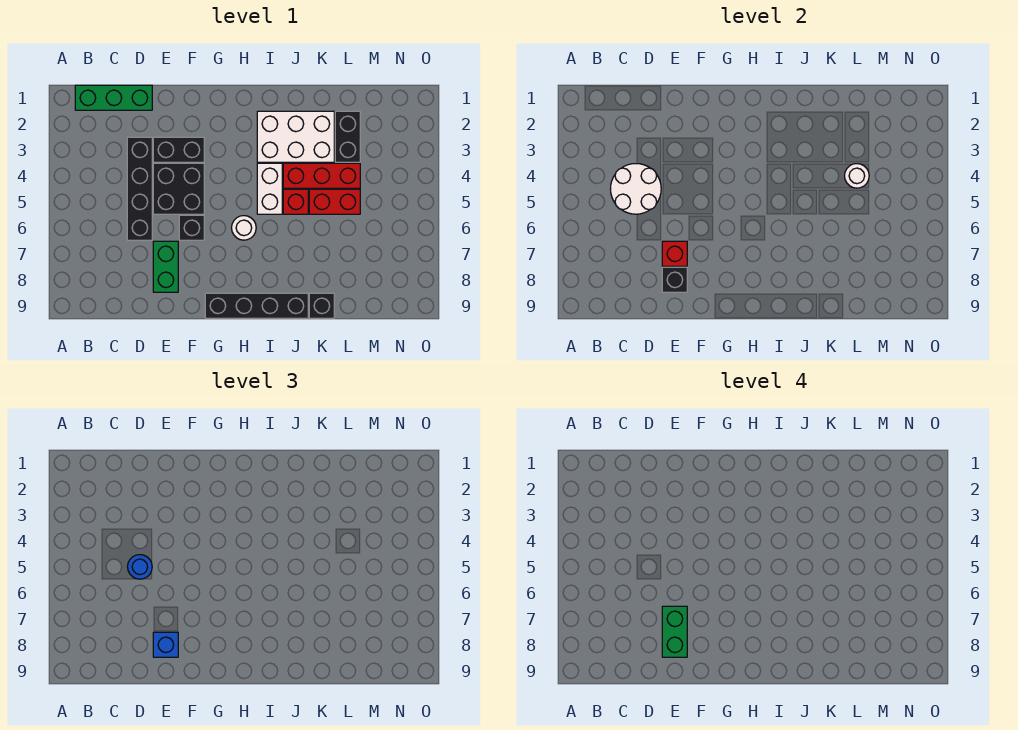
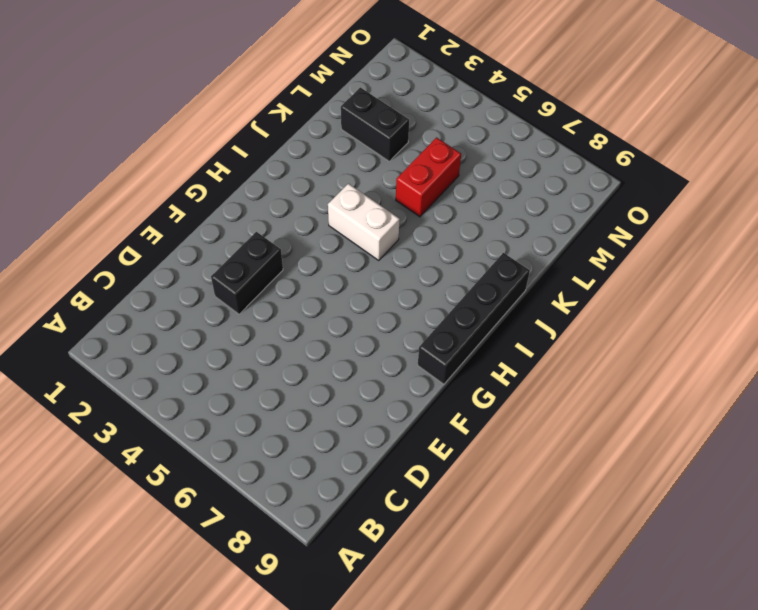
none -> green brick B1:D1 level 1
none -> black brick D3:D6 level 1
none -> black brick E4:F5 level 1

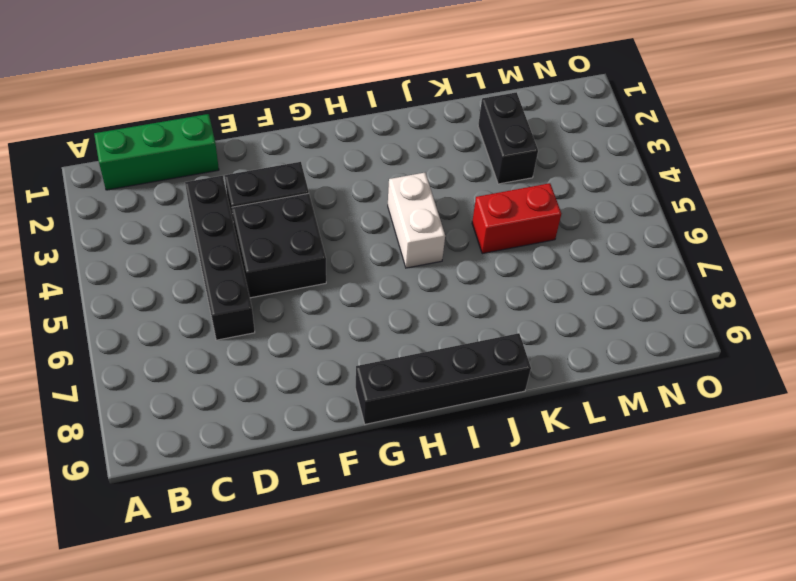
none -> green brick E7:E8 level 1
none -> black brick F6 level 1
none -> white round brick H6 level 1

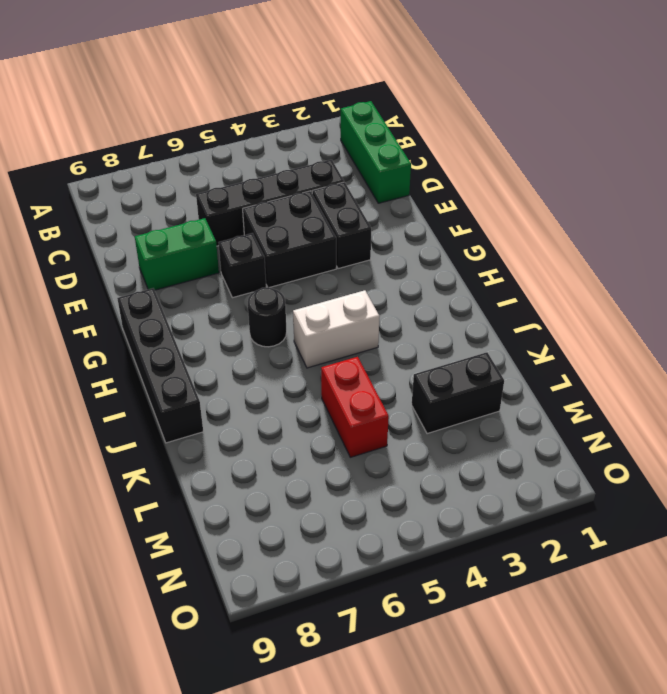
black round brick H6 level 1 -> white round brick H6 level 1
none -> white brick I2:K3 level 1
none -> red brick J4:L4 level 1
none -> red brick J5 level 1

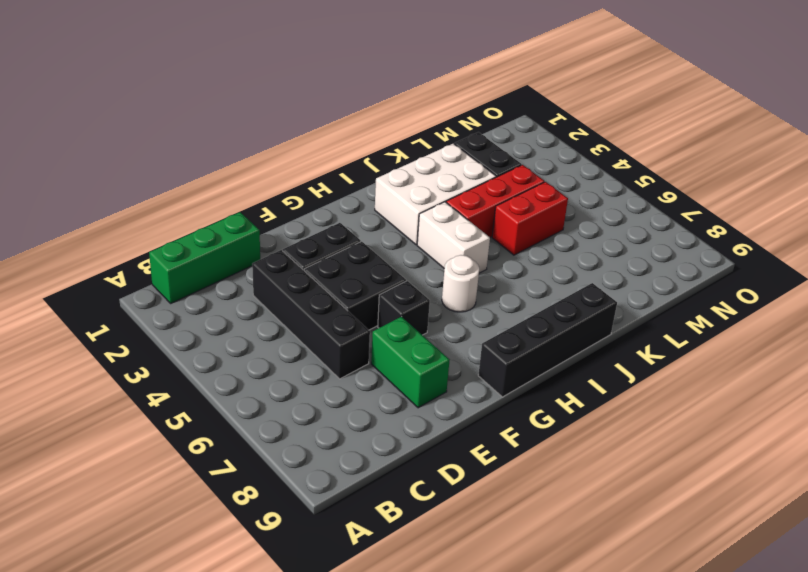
none -> red brick J5 level 1
none -> black brick K9 level 1
none -> white round brick C4:D5 level 2

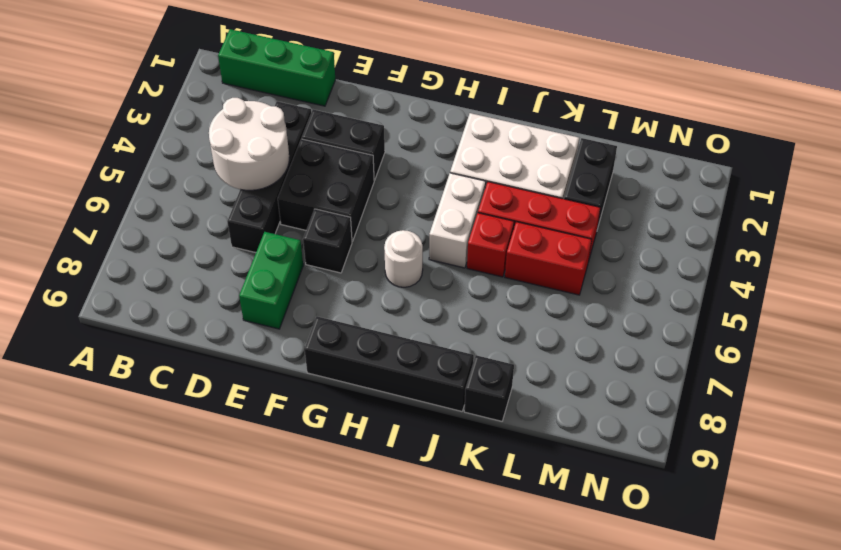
none -> red brick E7 level 2
none -> black brick E8 level 2
none -> white round brick L4 level 2

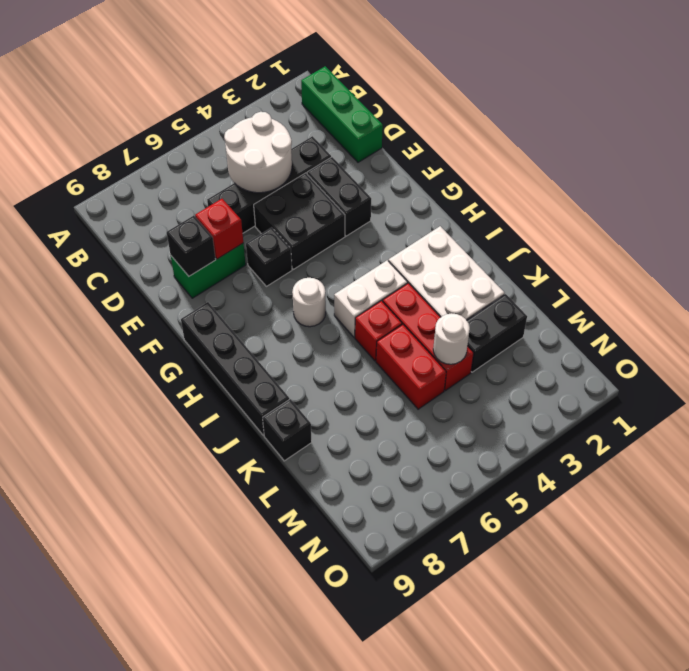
none -> blue round brick D5 level 3
none -> blue brick E8 level 3
none -> green brick E7:E8 level 4

